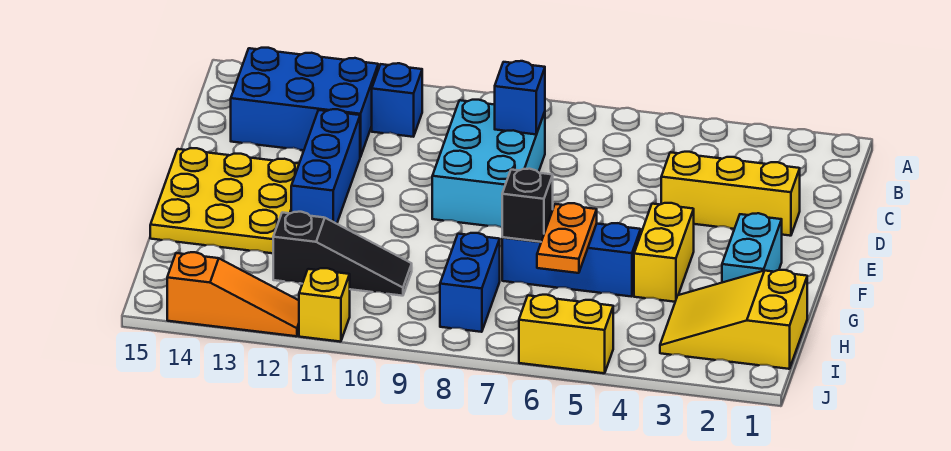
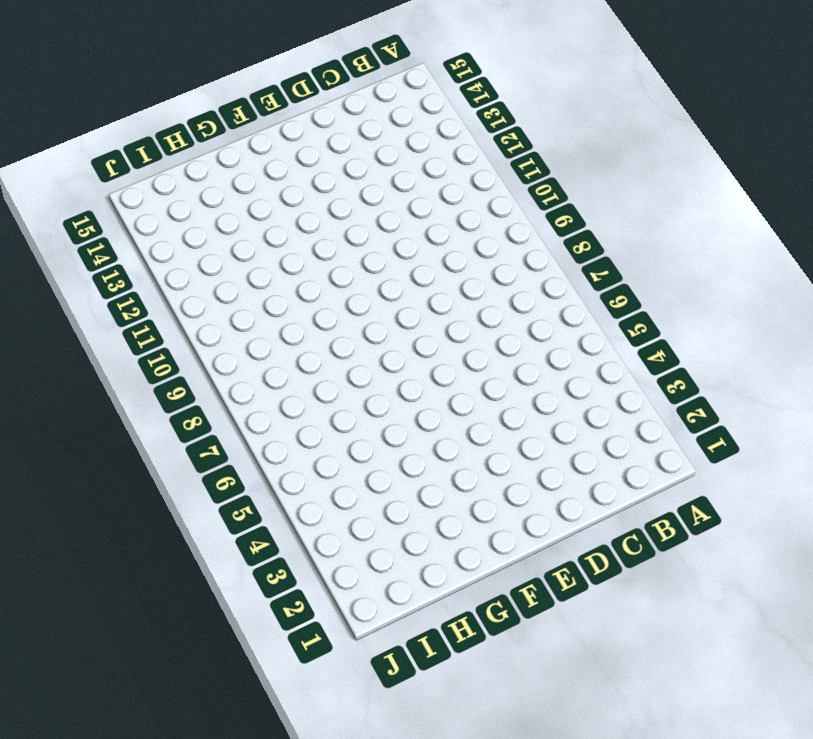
none -> blue brick B11 level 1
none -> blue brick B12:C14 level 1
none -> cyan brick C8:E9 level 1

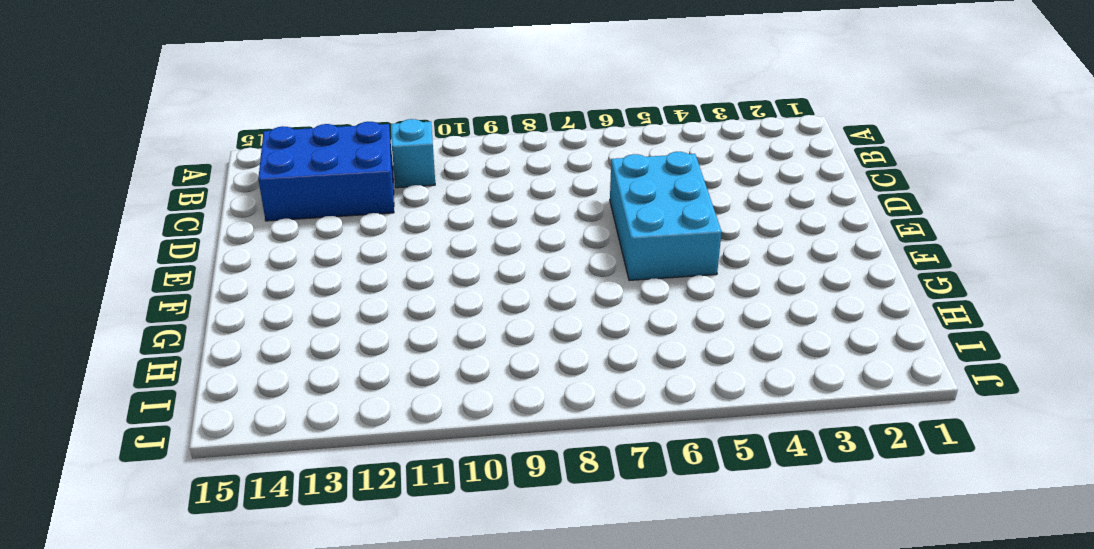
cyan brick B11 level 1 -> blue brick B11 level 1
cyan brick D5:F6 level 1 -> cyan brick C8:E9 level 1
none -> yellow brick D2:D4 level 1
none -> blue brick D12:F12 level 1
none -> yellow plate E13:G15 level 1

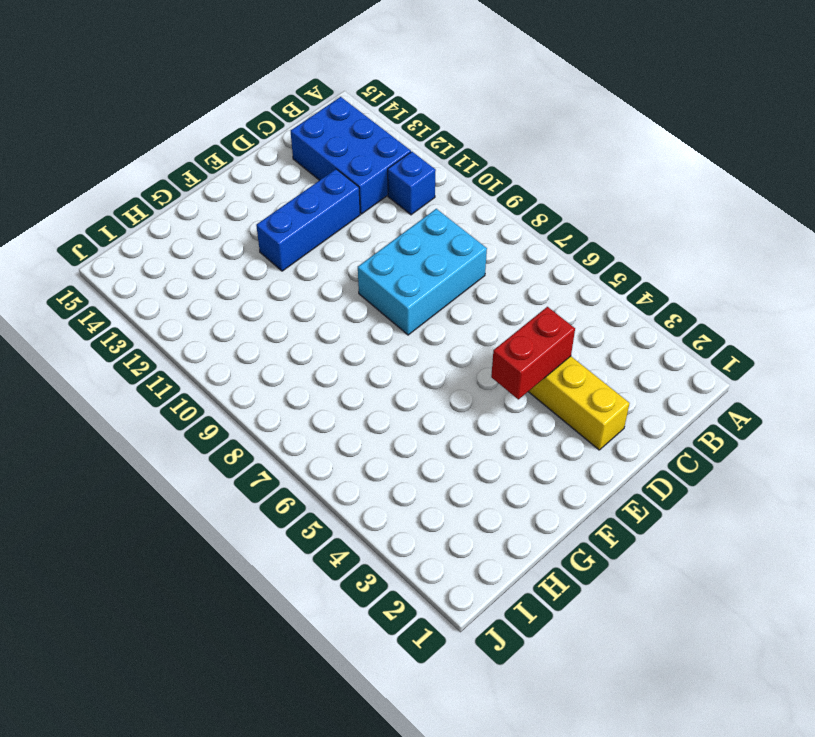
red brick D4:E4 level 2 -> none
none -> yellow plate E13:G15 level 1
none -> cyan brick F2:G2 level 1
none -> yellow brick F4:G4 level 1

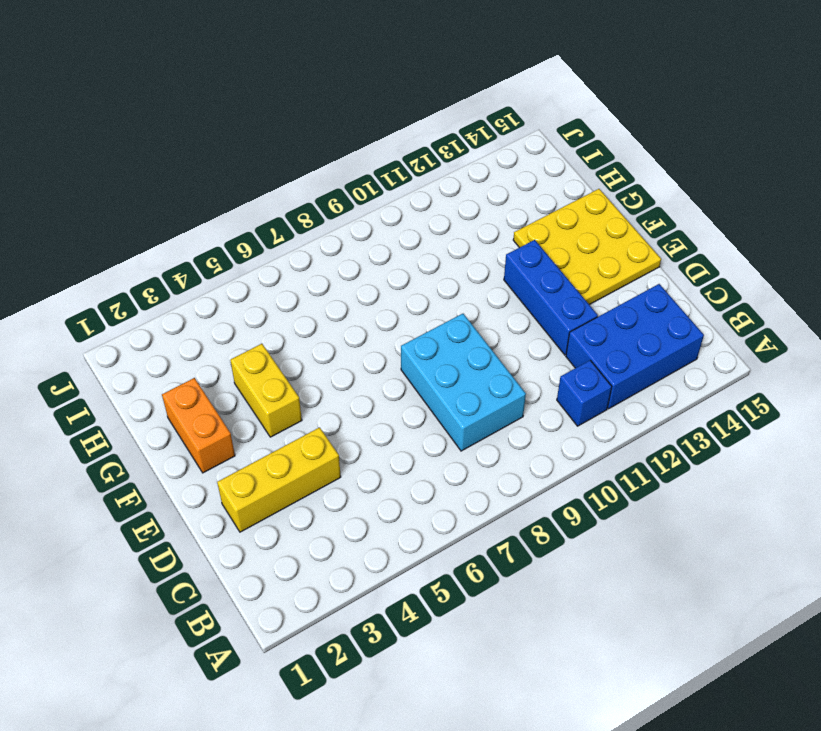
orange brick F2:G2 level 1 -> cyan brick F2:G2 level 1
none -> blue brick G5:G7 level 1
none -> yellow slope H1:I3 level 1 top 1
none -> blue brick H8:I8 level 1

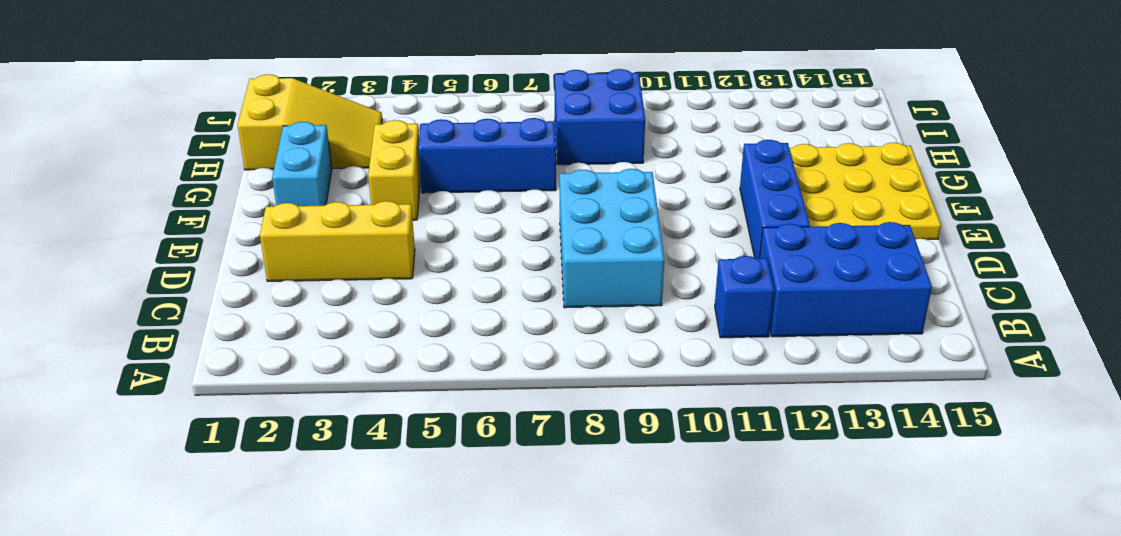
blue brick H8:I9 level 1 -> blue brick H8:I8 level 1
none -> black slope H10:H12 level 1 top 12
none -> yellow brick J5:J6 level 1
none -> yellow brick J11 level 1

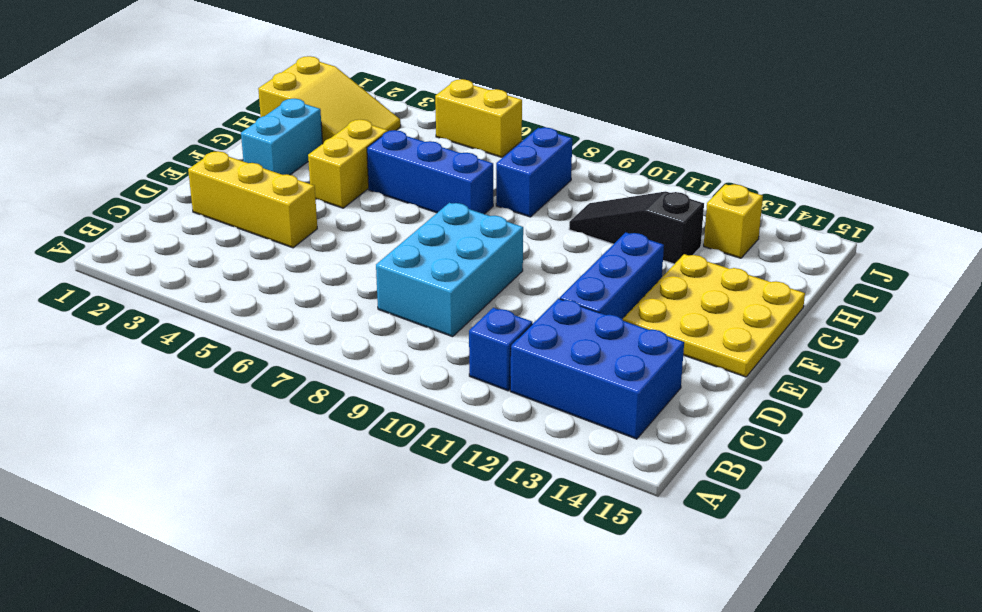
yellow brick I13 level 1 -> yellow brick J11 level 1
none -> orange slope J12:J14 level 1 top 14
none -> blue brick C8 level 2
none -> orange plate G6:H6 level 2

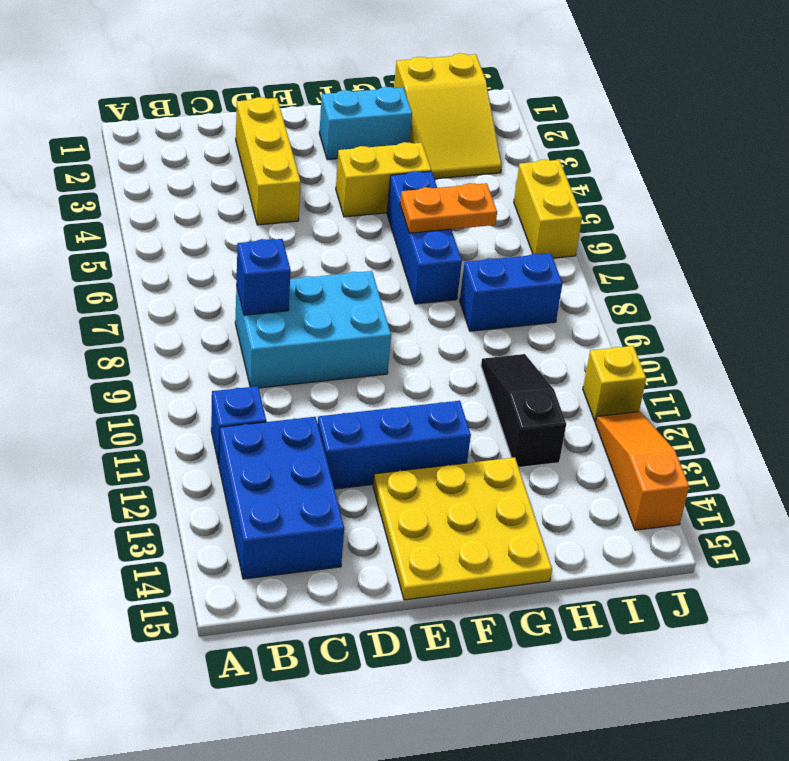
none -> black brick G7 level 2

